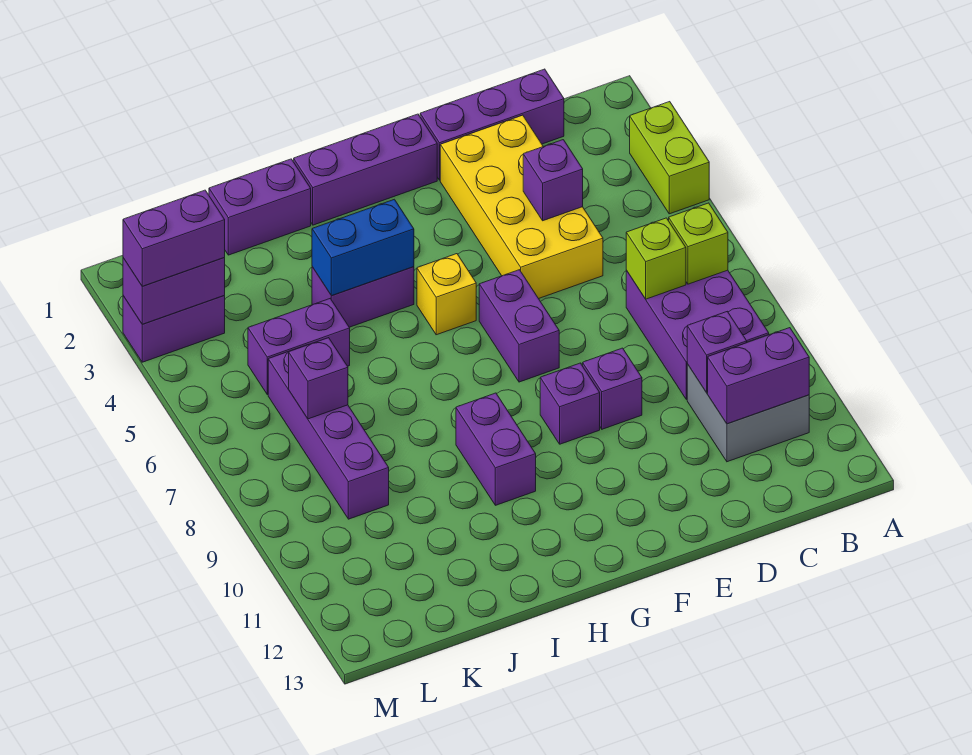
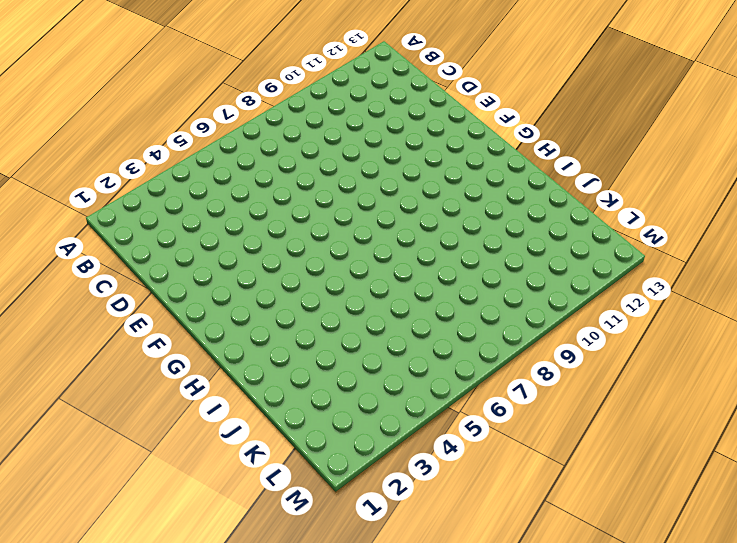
none -> lime brick A3:A4 level 1
none -> purple brick B7:C9 level 1
none -> grey brick B10:C11 level 1

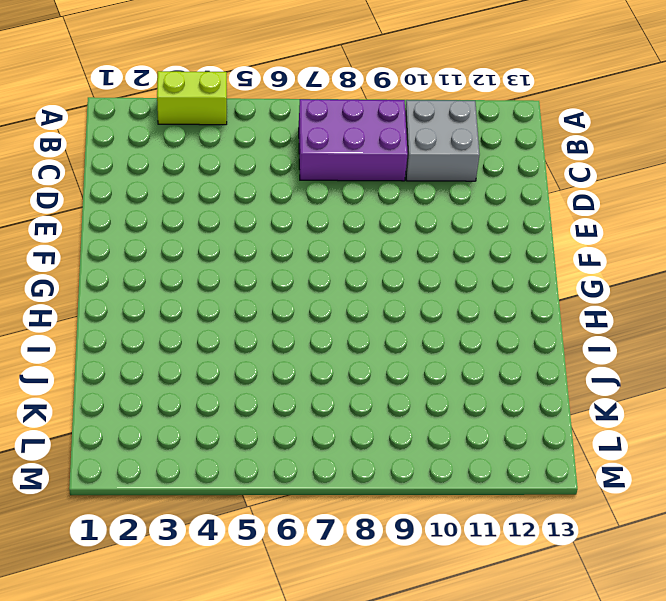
none -> purple brick C1:E1 level 1
none -> yellow brick D2:E5 level 1
none -> purple brick E9 level 1

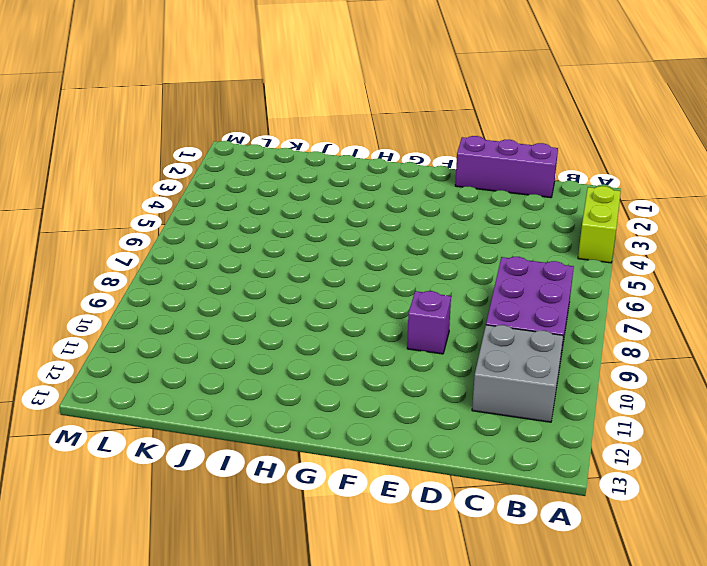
none -> yellow brick D2:E5 level 1
none -> purple brick F1:H1 level 1
none -> purple brick F6:F7 level 1

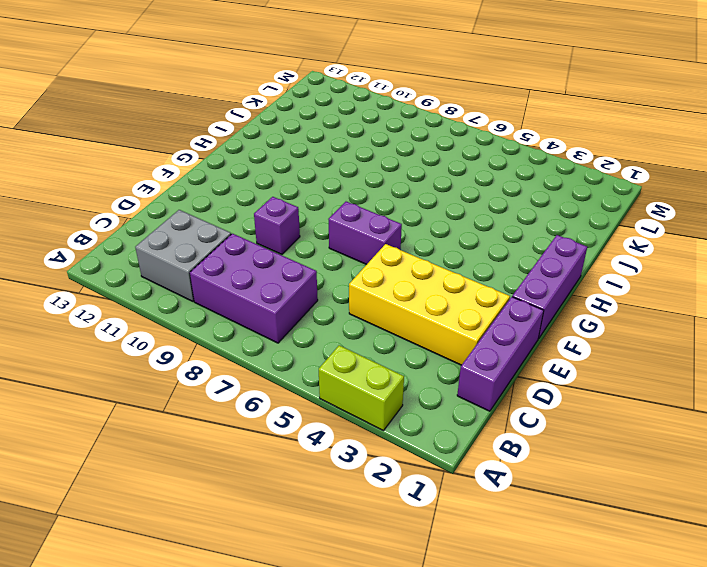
none -> purple brick F9 level 1
none -> yellow brick G5 level 1
none -> purple brick H4:I4 level 1

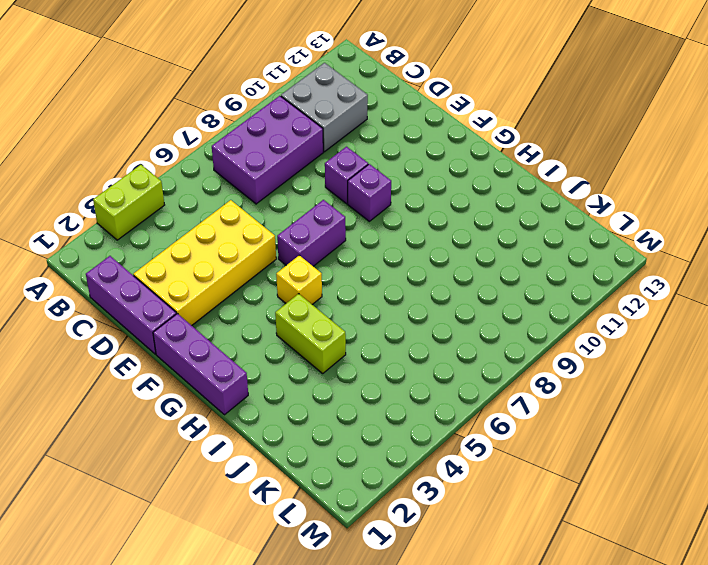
lime brick H4:I4 level 1 -> purple brick H4:I4 level 1
none -> purple brick H9:H10 level 1
none -> purple brick I1:J1 level 1
none -> purple brick J5:K5 level 1

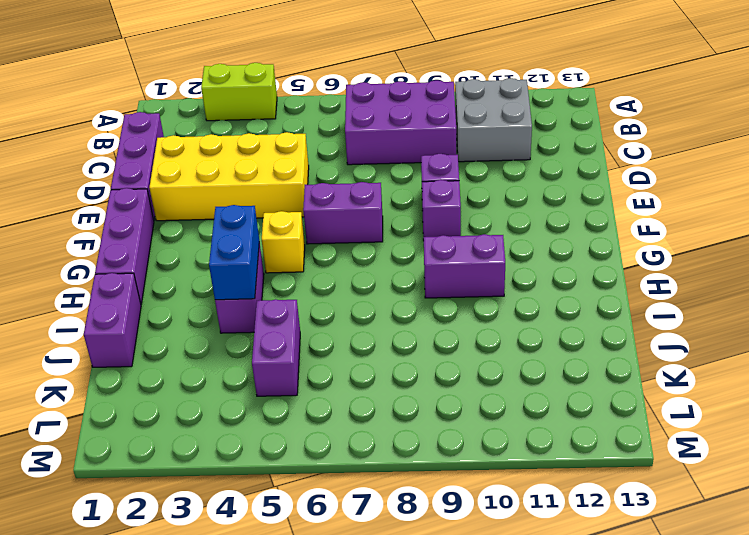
none -> purple brick K6:K9 level 1
none -> purple brick L3:M3 level 1
none -> lime brick B7 level 2

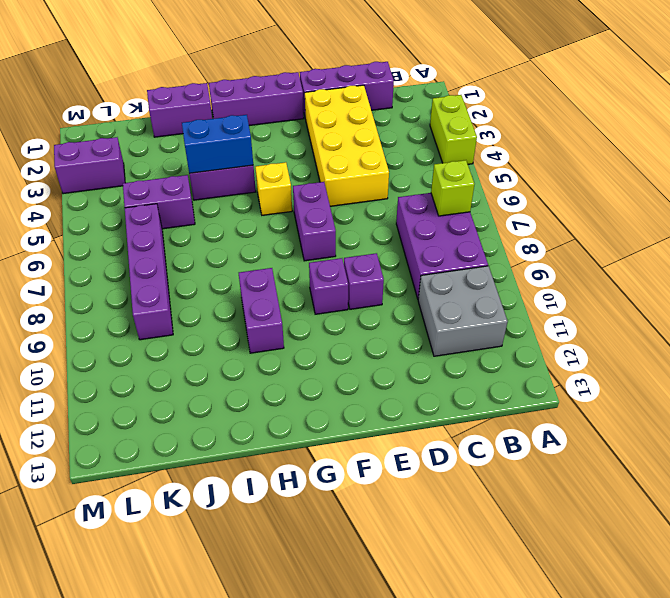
none -> purple brick B11:C11 level 2
none -> lime brick C7 level 2
none -> purple brick C10 level 2

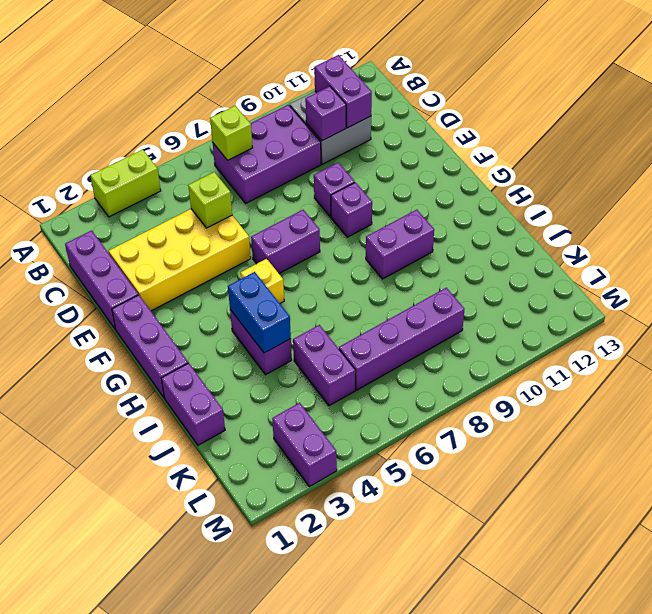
lime brick D5 level 2 -> lime brick C7 level 2
none -> purple brick D4 level 2
none -> purple brick K7 level 2
none -> purple brick L3:M3 level 2

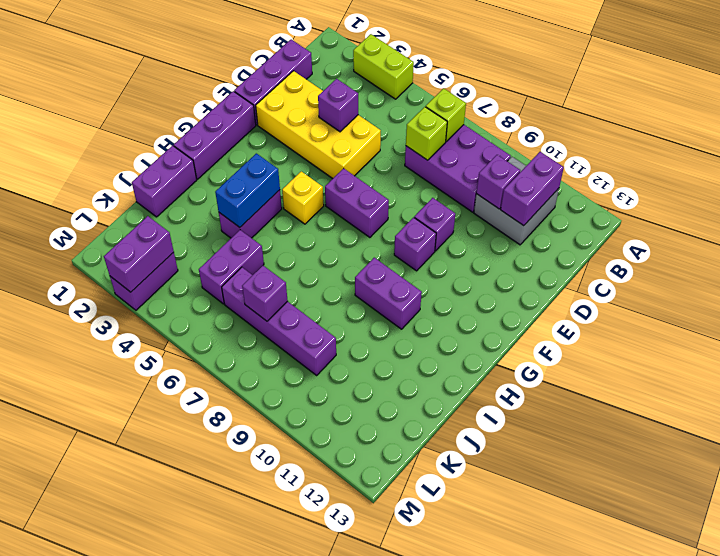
none -> purple brick L3:M3 level 3

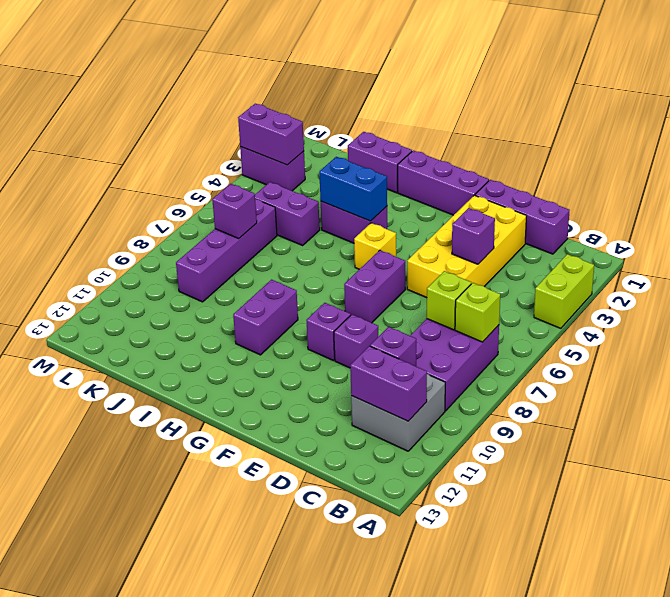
none -> purple brick L3:M3 level 3

